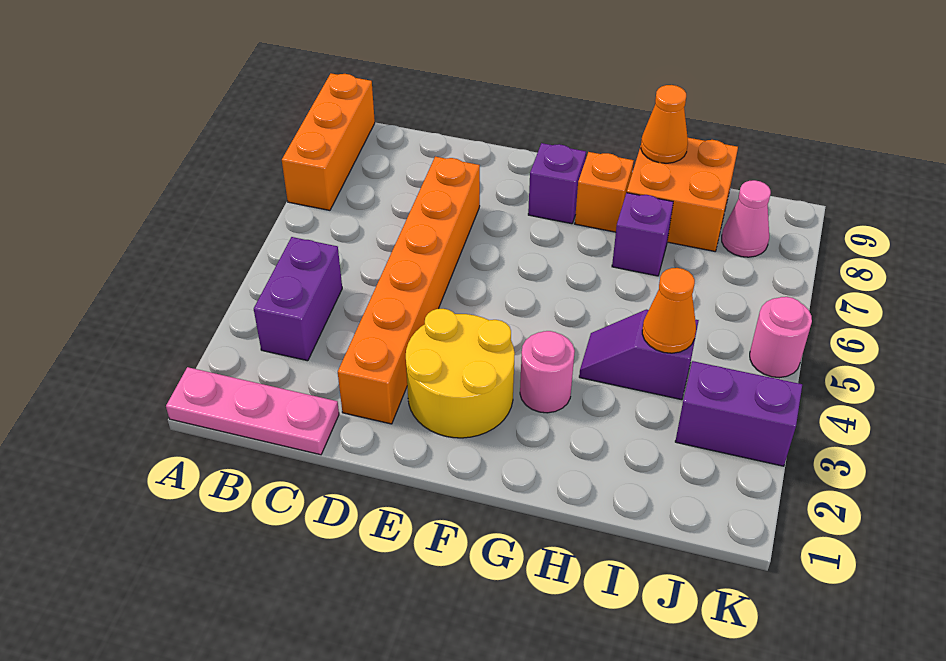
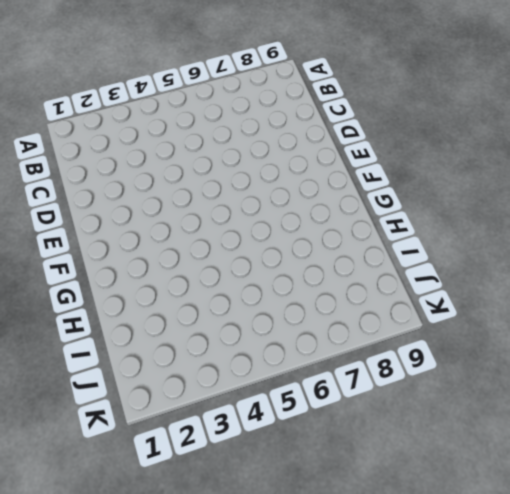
none -> pink plate A1:C1 level 1
none -> orange brick A7:A9 level 1
none -> purple brick B3:B4 level 1

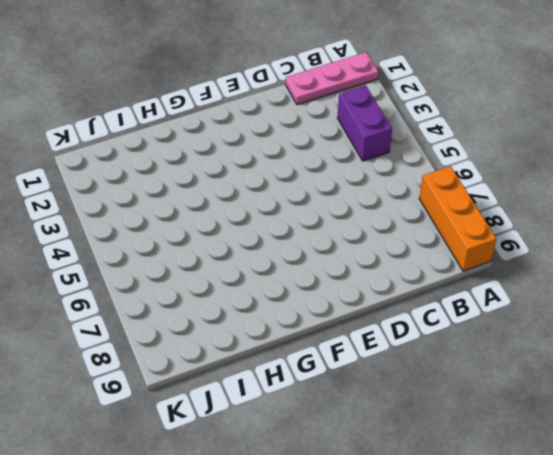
none -> orange brick D2:D7 level 1
none -> yellow round brick E2:F3 level 1
none -> purple brick F8 level 1

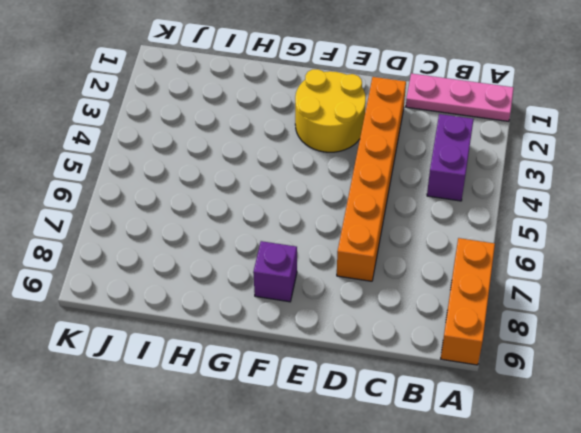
none -> pink round brick G3 level 1
none -> orange brick G8 level 1
none -> purple slope H4:I4 level 1 top I

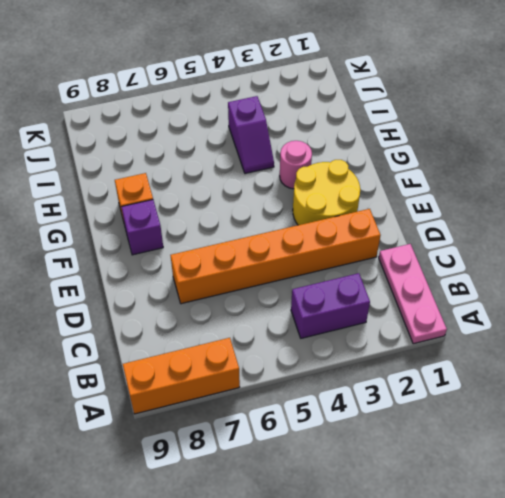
none -> purple brick H7 level 1
none -> orange brick H8:I9 level 1
none -> purple brick J3:K3 level 1

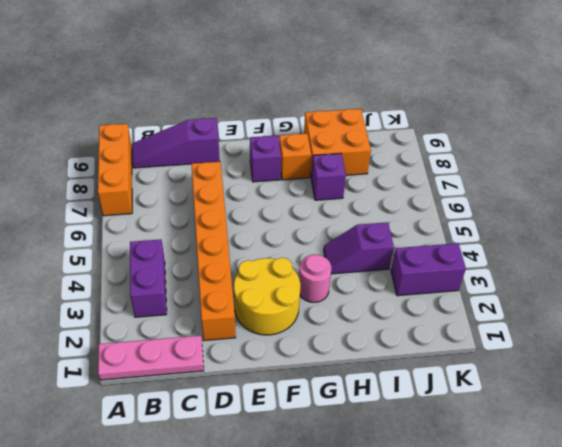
purple slope B9:D9 level 1 top D -> none
none -> pink cone J8 level 1
none -> pink round brick K5 level 1
none -> orange cone H9 level 2

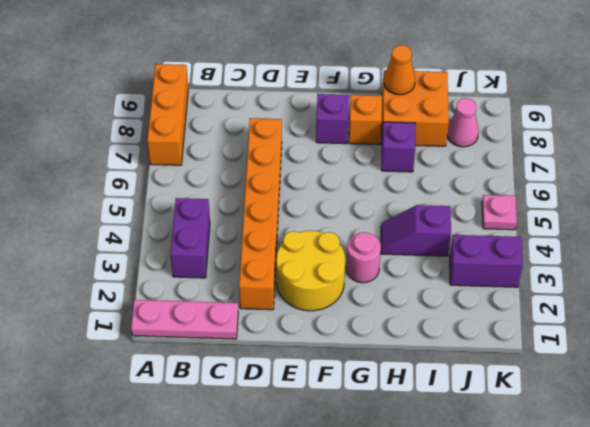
pink plate K5 level 1 -> pink round brick K5 level 1
none -> orange cone I4 level 2

